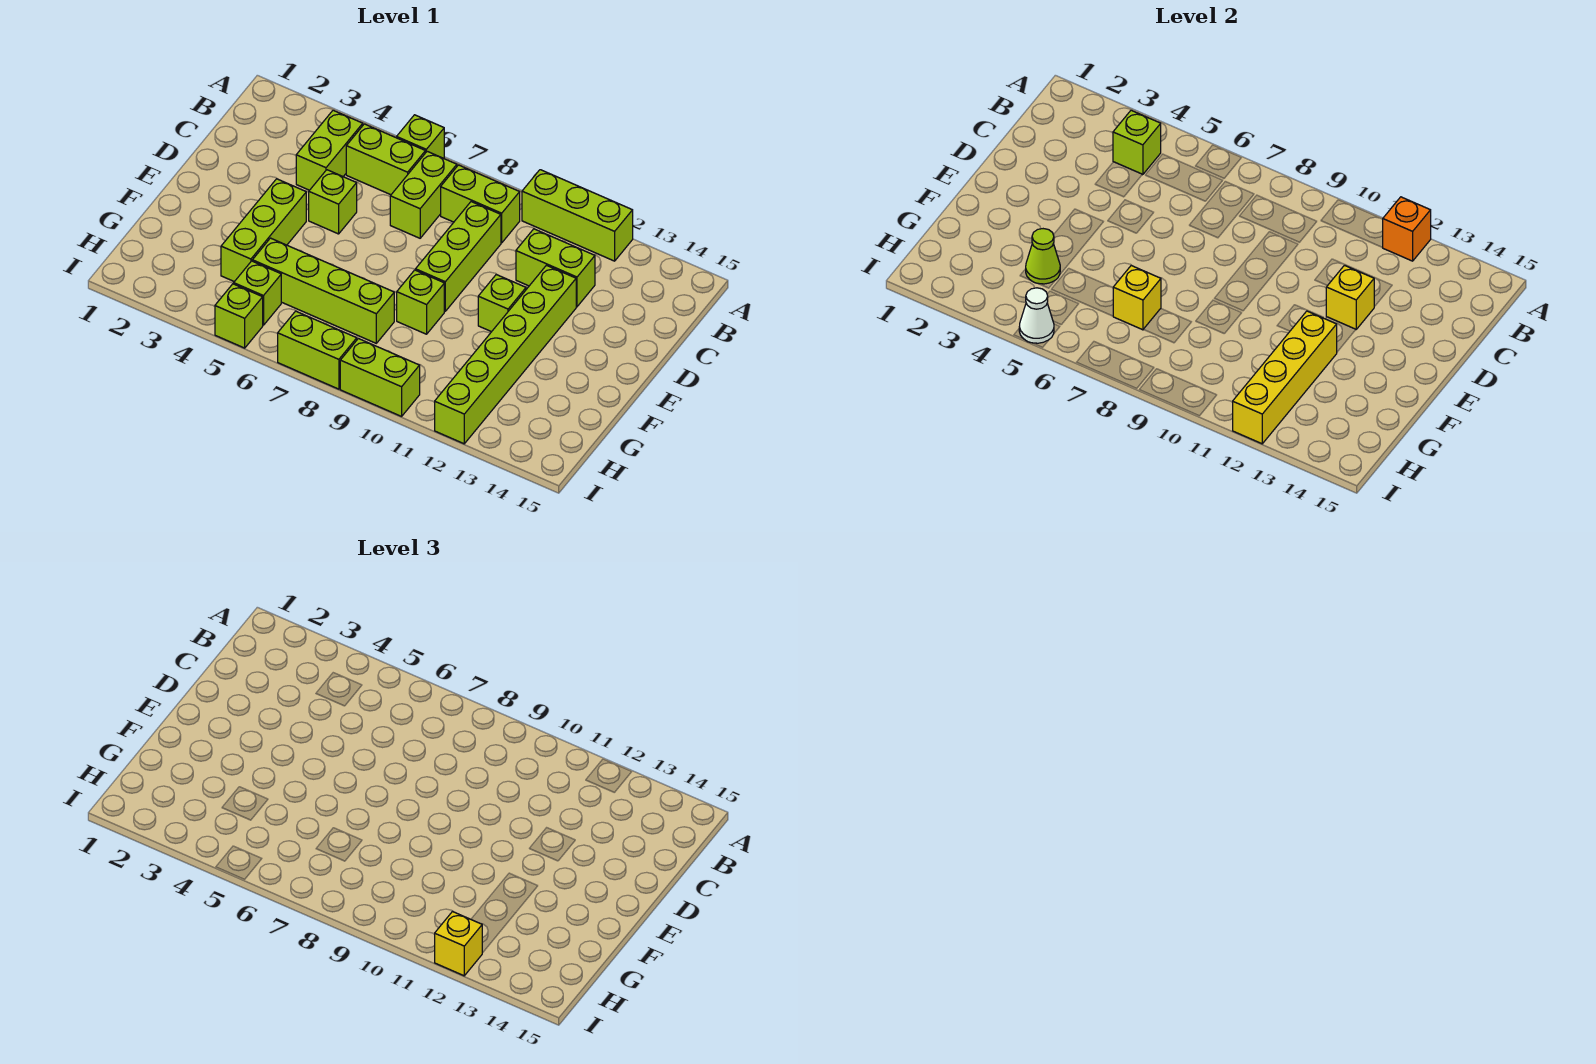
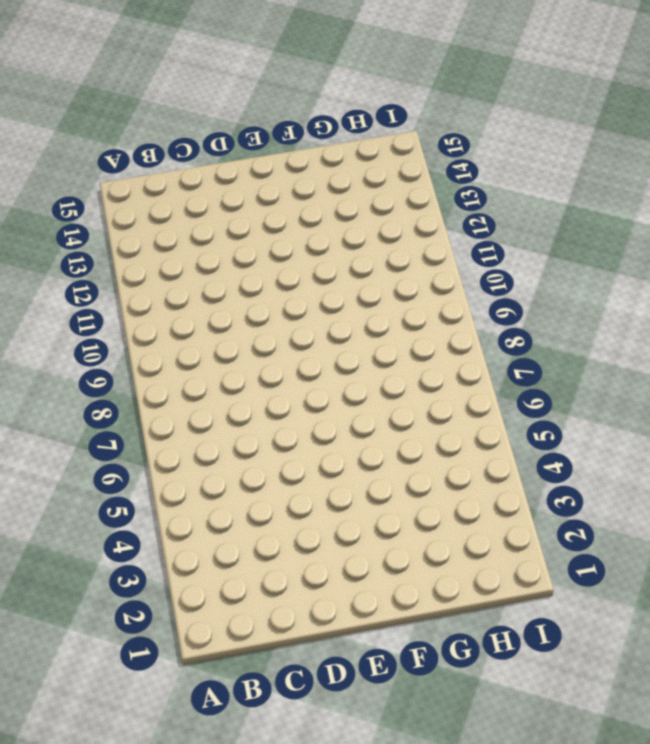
none -> lime brick A6 level 1
none -> lime brick A10:A12 level 1
none -> lime brick B4:C4 level 1

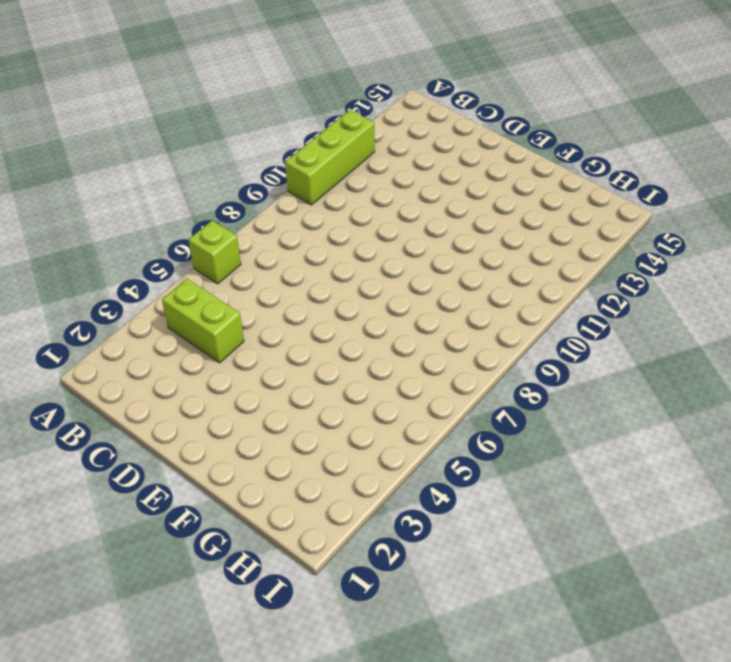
none -> lime brick B5:B6 level 1
none -> lime brick B7:C7 level 1
none -> lime brick B8:B9 level 1

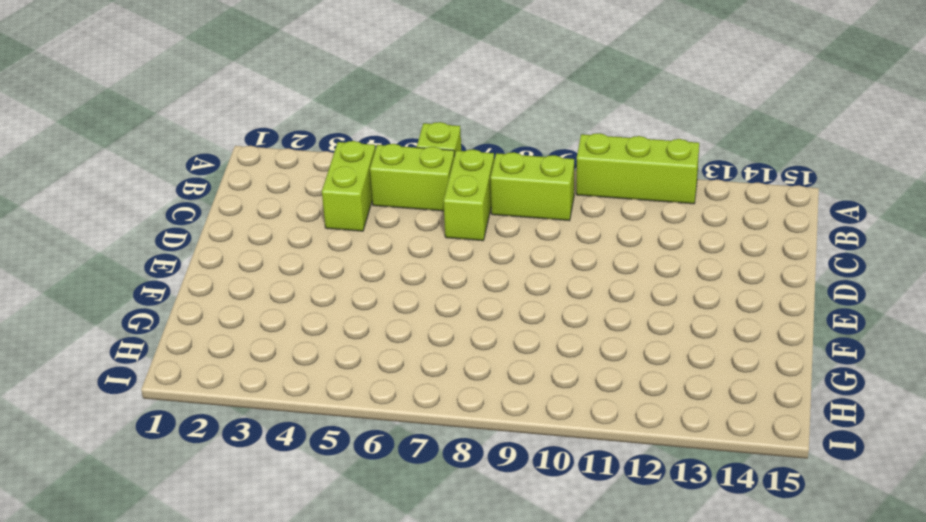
none -> lime brick C9:E9 level 1
none -> lime brick C11:C12 level 1
none -> lime brick D5 level 1

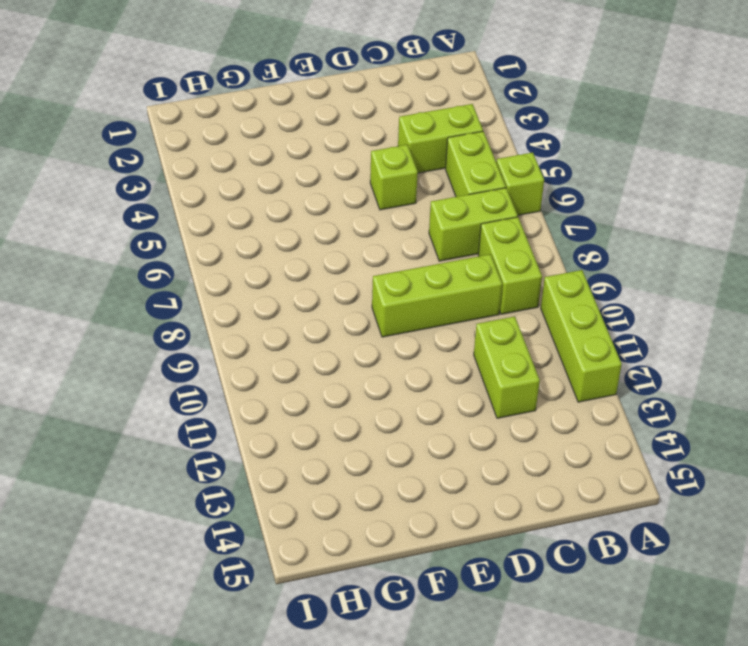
none -> lime brick D12:I12 level 1
none -> lime brick E4:G4 level 1
none -> lime brick E11 level 1

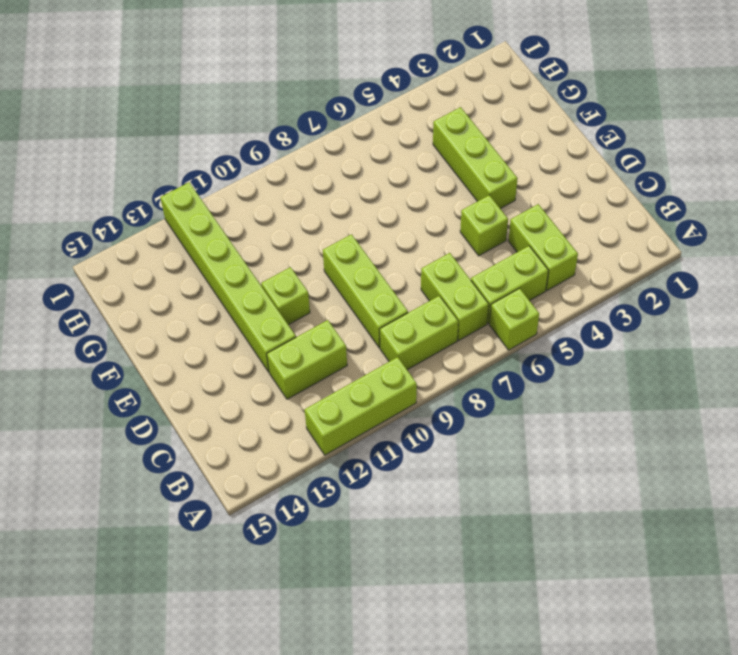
none -> lime brick F9 level 1
none -> lime brick G5:G8 level 1
none -> lime brick H5 level 1

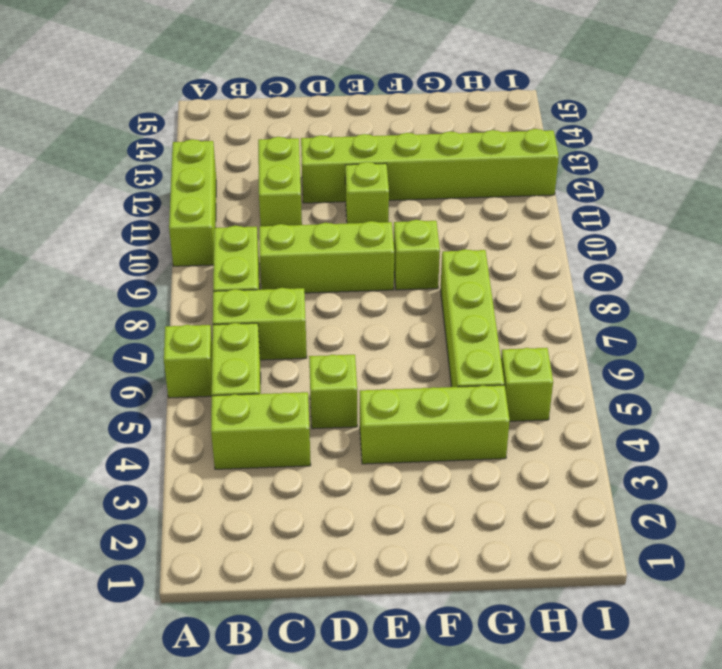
none -> lime brick I5 level 1
none -> lime brick I7:I8 level 1
none -> lime brick I9:I10 level 1

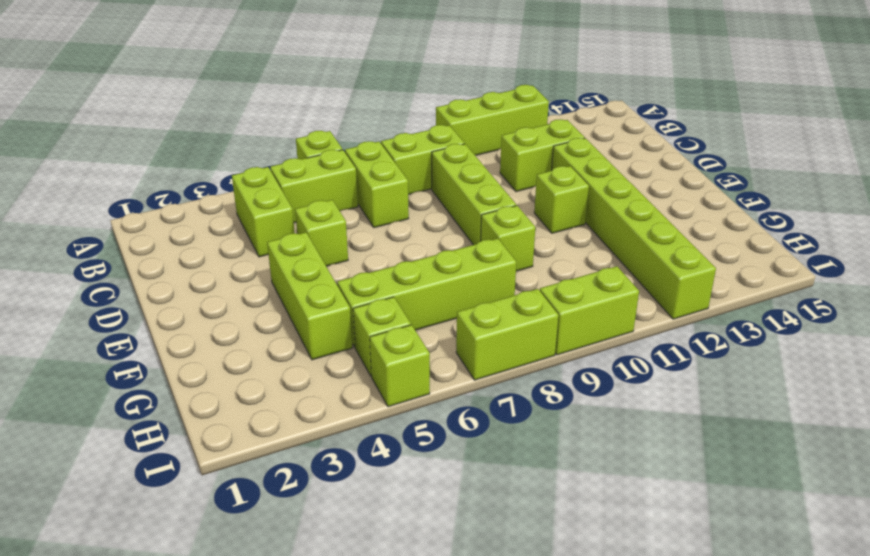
none -> orange brick A12 level 2
none -> lime brick B4 level 2
none -> yellow brick D12 level 2

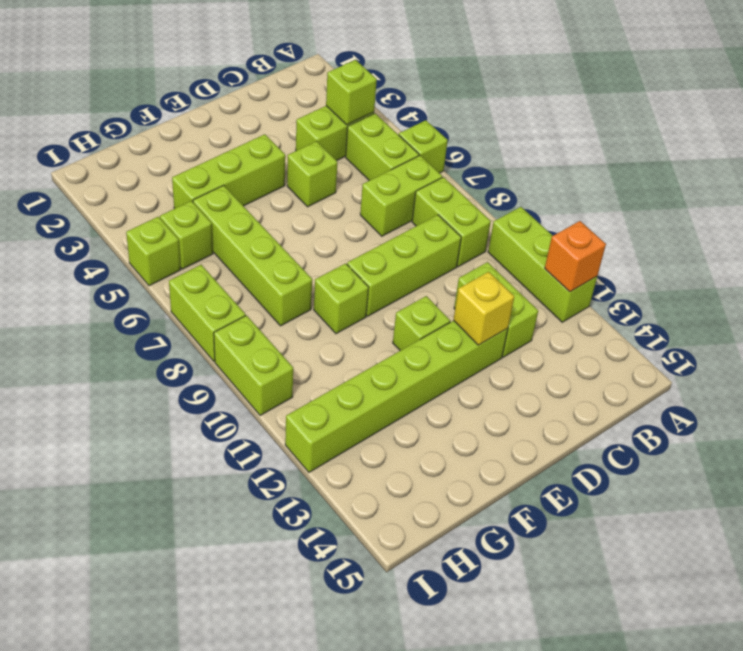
none -> yellow brick F12:I12 level 2
none -> lime cone G4 level 2
none -> yellow brick G7 level 2

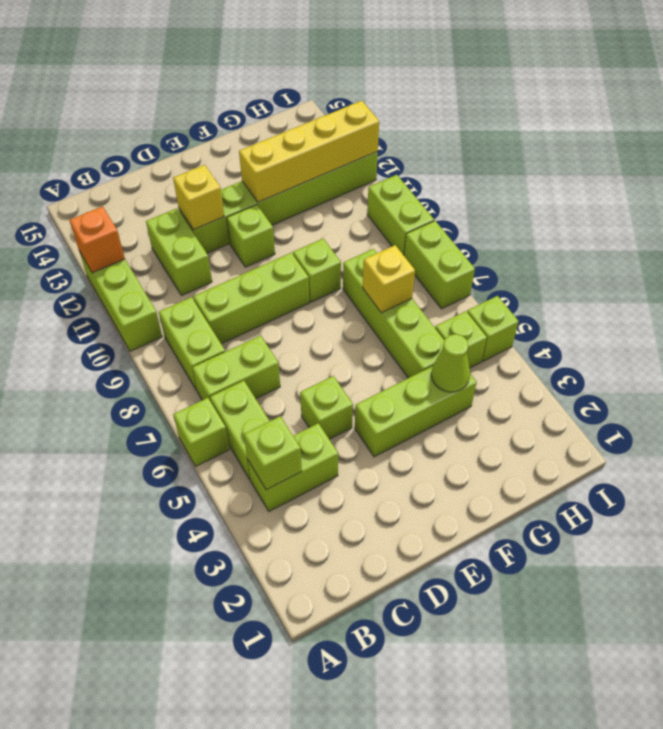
none -> white cone I5 level 2
none -> yellow brick I12 level 3

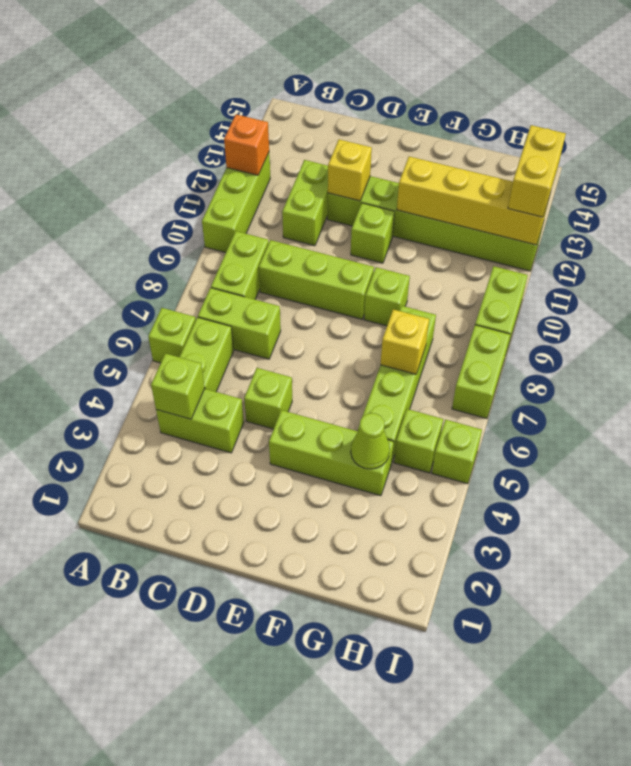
yellow brick I12:I13 level 3 -> yellow brick I12 level 3
none -> white cone I5 level 2

